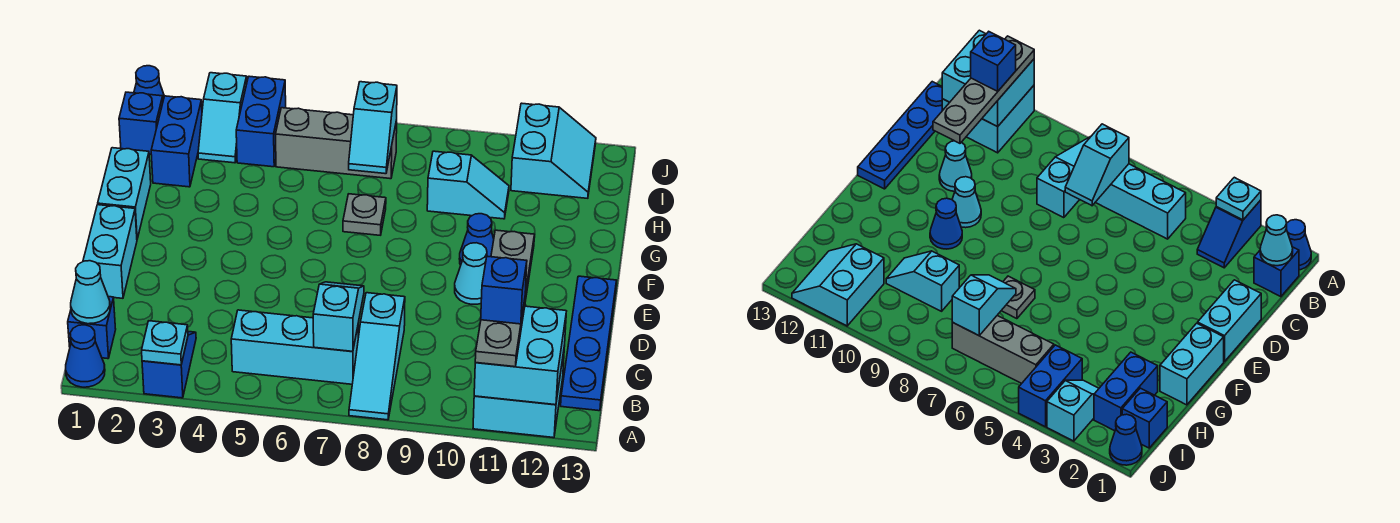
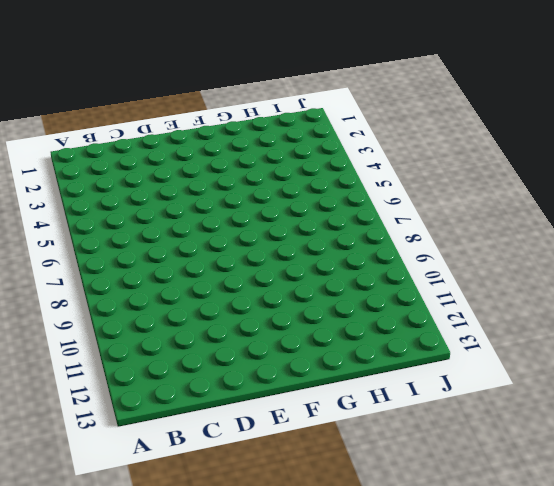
none -> blue cone A1 level 1
none -> blue slope A3:B3 level 1 top A
none -> cyan slope A8:C8 level 1 top C

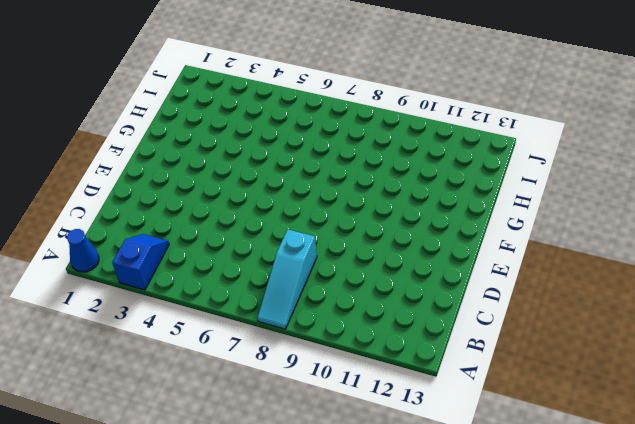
none -> cyan brick A11:B12 level 1
none -> blue brick B1 level 1
none -> cyan brick B5:B7 level 1

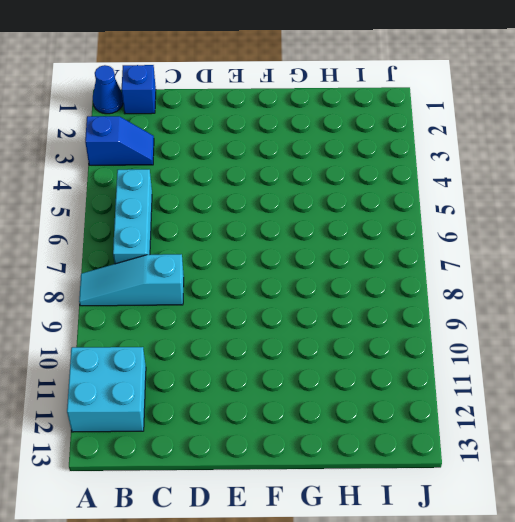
none -> blue plate B13:E13 level 1
none -> cyan brick D1:E1 level 1
none -> cyan cone D11 level 1

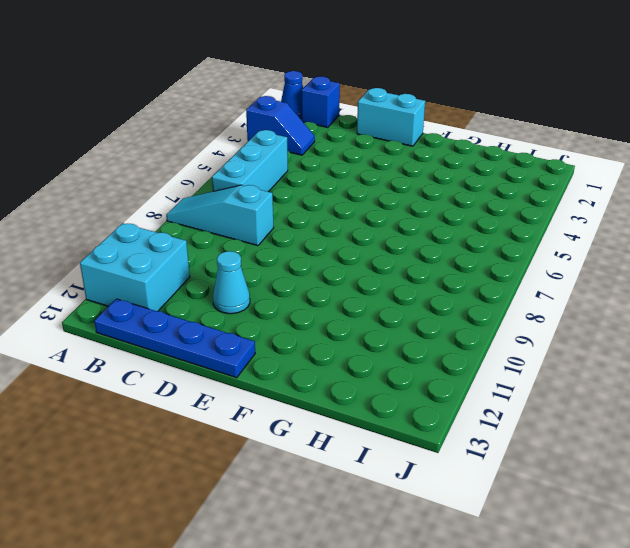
none -> cyan cone E10 level 1
none -> cyan brick F1:G1 level 1
none -> blue cone F10 level 1

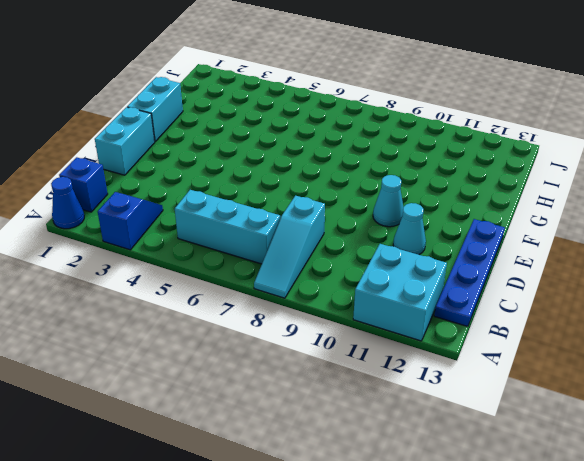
none -> blue cone F10 level 1
none -> grey plate G7 level 1
none -> blue brick H2:I2 level 1

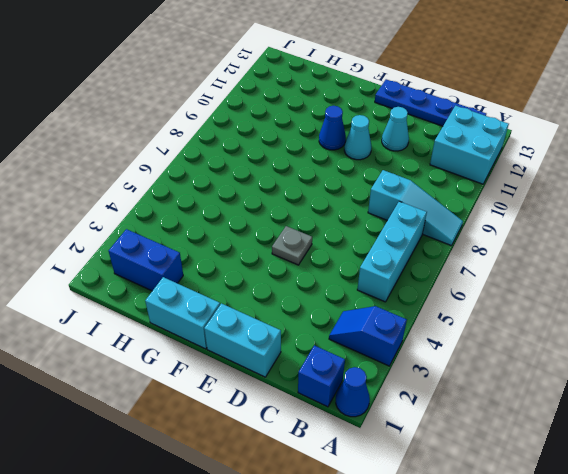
grey plate E5 level 1 -> grey plate G7 level 1
none -> cyan slope H9:H10 level 1 top 9
none -> blue brick I1 level 1
none -> cyan slope I3:J3 level 1 top J

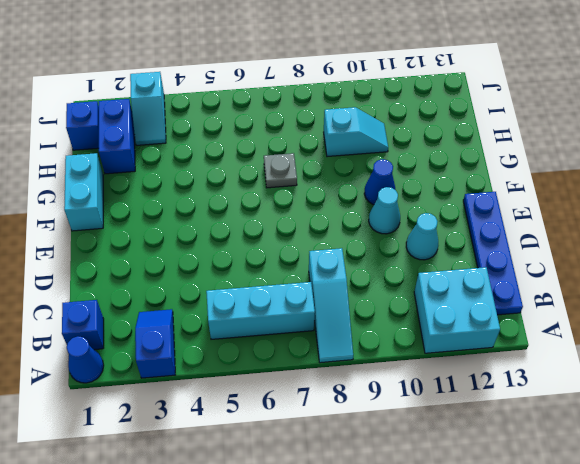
none -> cyan brick D1:E1 level 1
none -> blue brick I4:J4 level 1
none -> grey brick I5:I7 level 1

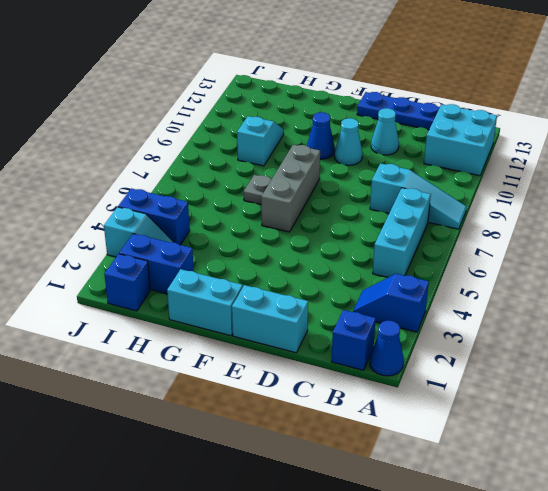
grey brick F6:F8 level 1 -> grey brick I5:I7 level 1
none -> cyan slope I11:J12 level 1 top 11
none -> blue cone J1 level 1
none -> cyan plate A3 level 2

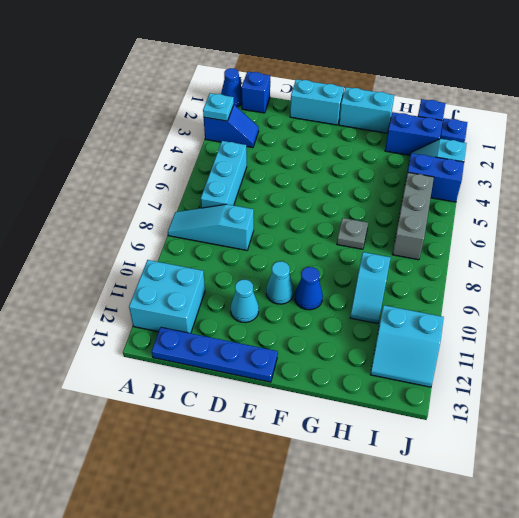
blue plate J1 level 1 -> blue cone J1 level 1
none -> cyan brick A11:B12 level 2
none -> cyan cone B1 level 2
none -> cyan slope B7:C7 level 2 top B

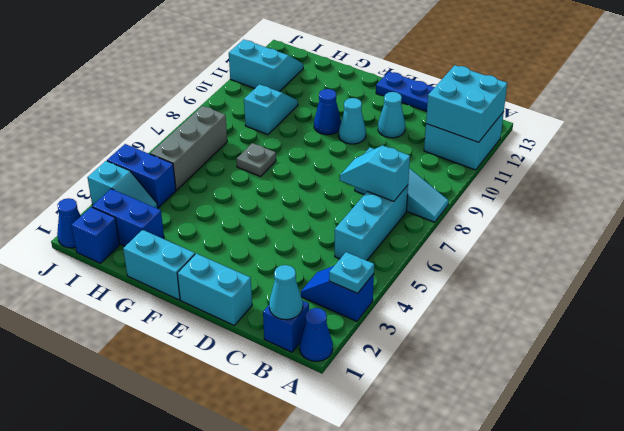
none -> cyan slope H7:I7 level 2 top I
none -> grey plate A11:D11 level 3
none -> blue brick B11 level 4

